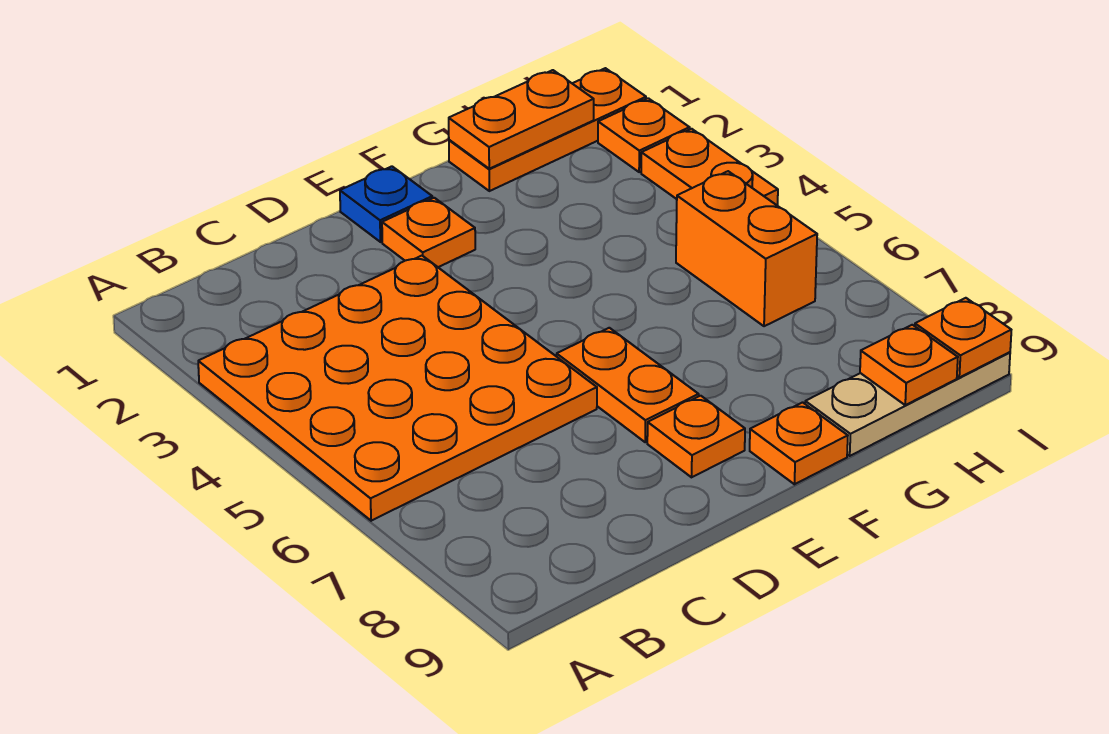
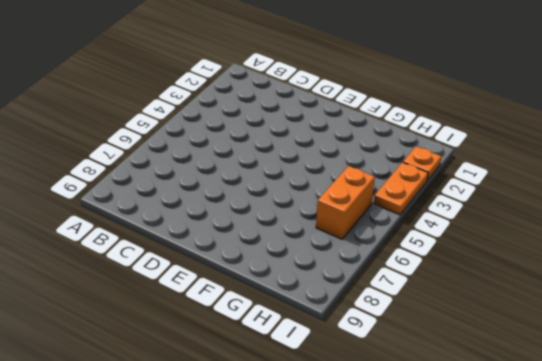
none -> orange plate A3:D6 level 1
none -> blue plate E1 level 1
none -> orange plate E2 level 1

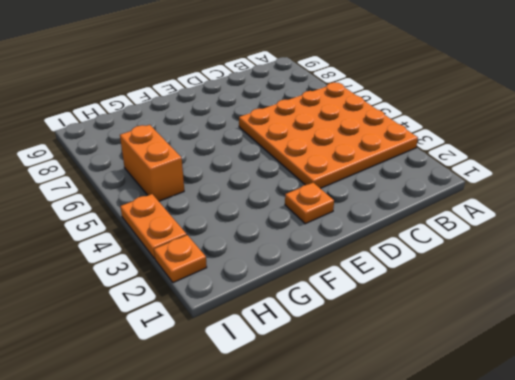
none -> blue plate E1 level 1
none -> orange plate E6:E7 level 1
none -> orange plate E8 level 1

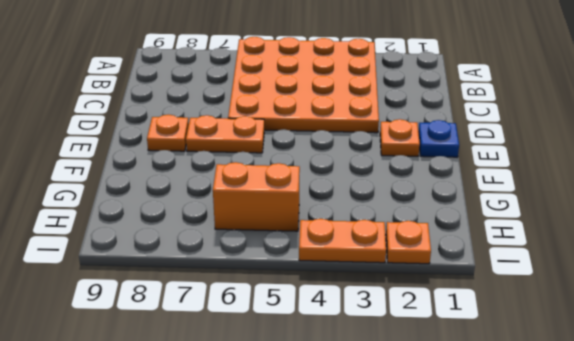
none -> orange plate F9 level 1
none -> orange plate G1:I1 level 1
none -> tan plate G9:I9 level 1

